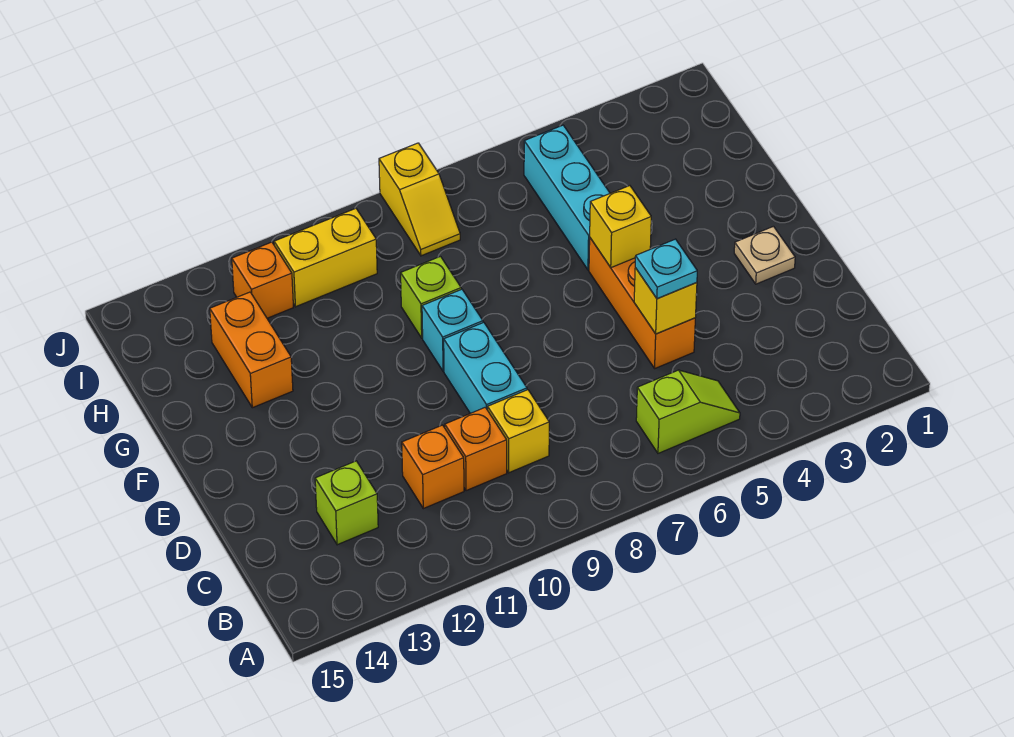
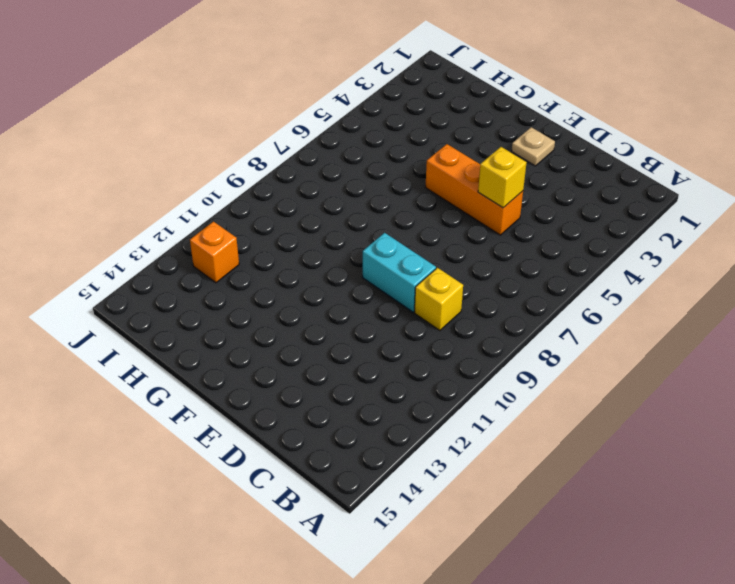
none -> lime slope B5:B6 level 1 top 6
none -> orange brick C10 level 1
none -> orange brick C11 level 1

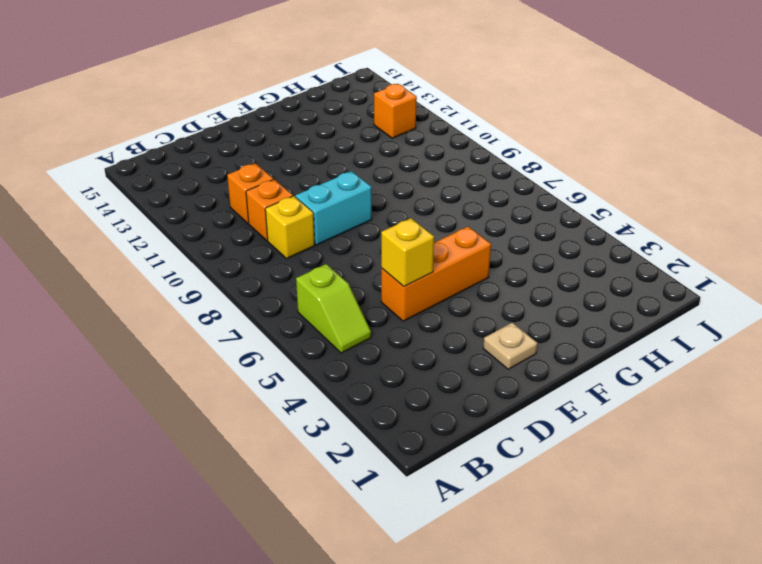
none -> lime brick C13 level 1
none -> cyan brick F9 level 1
none -> cyan brick G5:I5 level 1

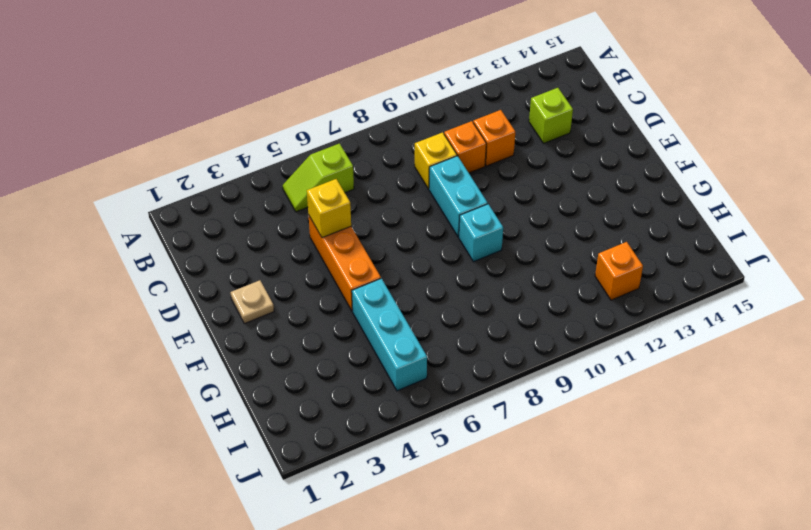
none -> lime brick G9 level 1
none -> orange brick G13:H13 level 1
none -> yellow slope I8:J8 level 1 top J

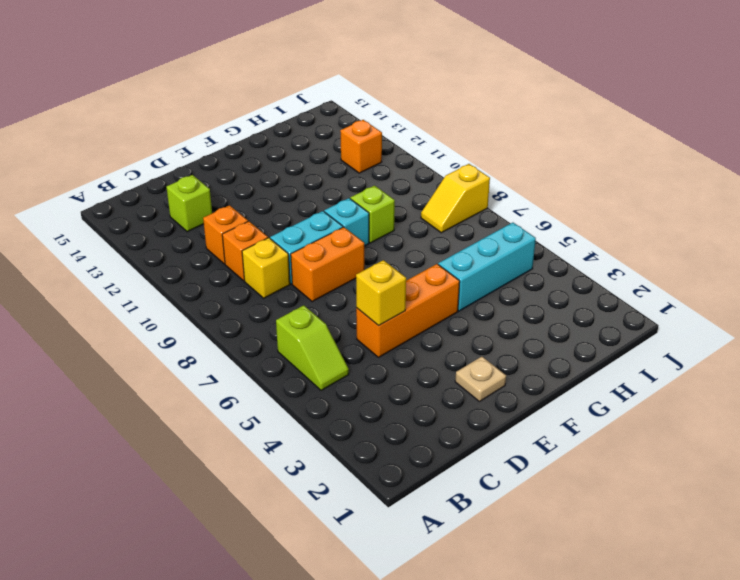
orange brick D8:E8 level 1 -> orange brick G13:H13 level 1
none -> yellow brick I10:I11 level 1
none -> yellow brick F5 level 2
none -> cyan plate D5 level 3

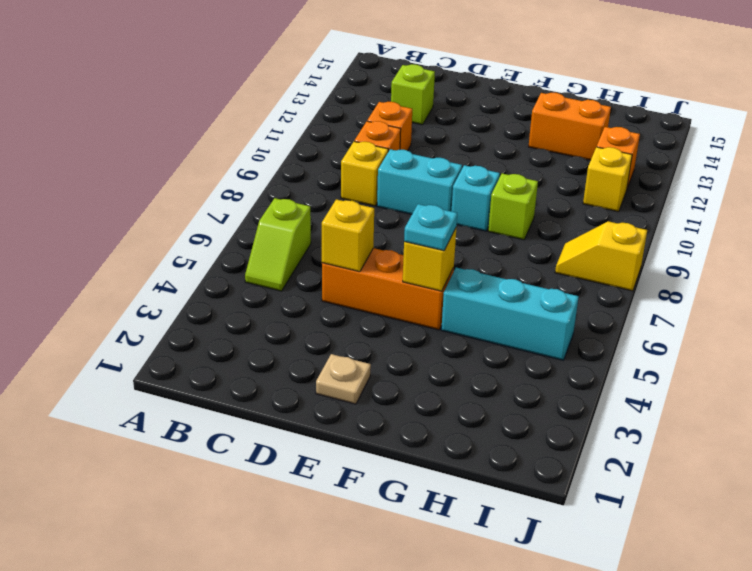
cyan plate F5 level 3 -> cyan plate D5 level 3
yellow brick I11 level 1 -> yellow brick I10:I11 level 1

